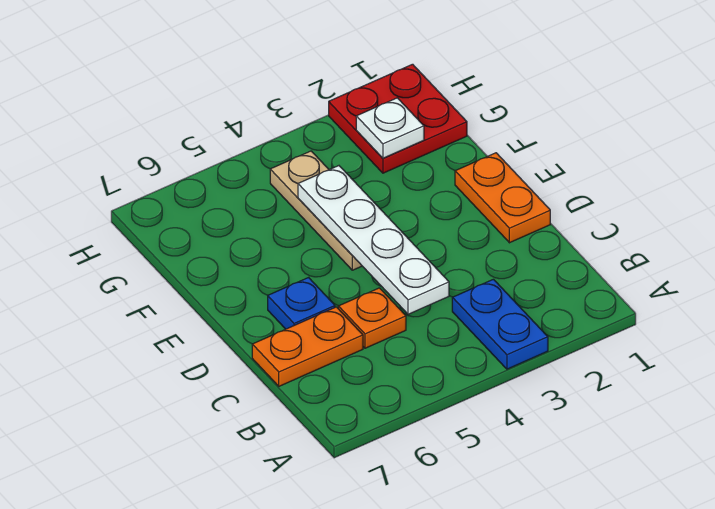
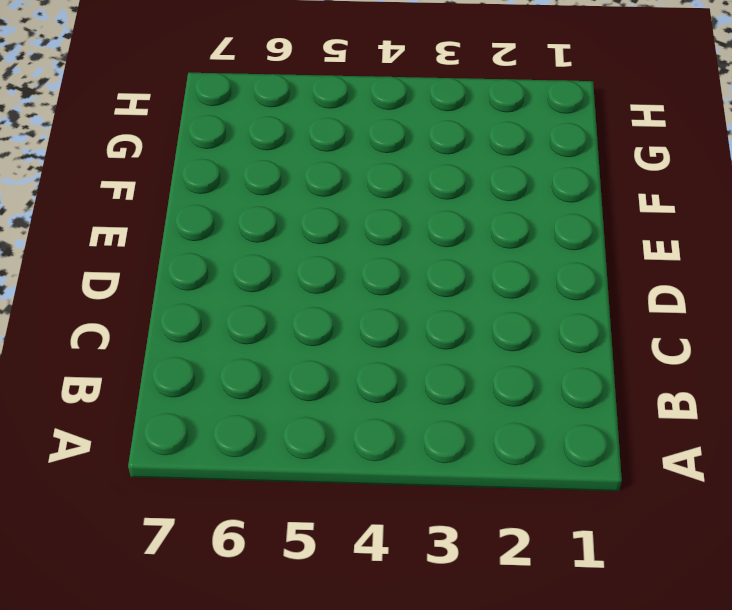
none -> blue plate A3:B3 level 1
none -> orange plate C5 level 1

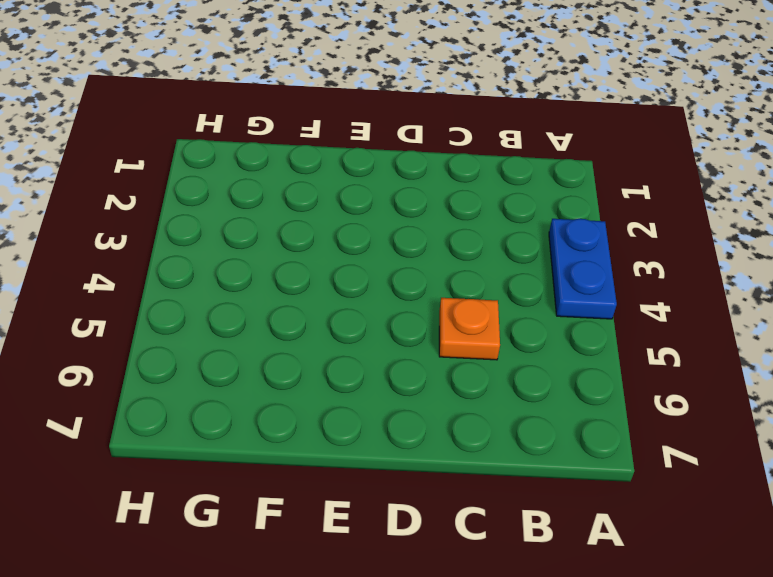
blue plate A3:A4 level 1 -> blue plate A3:B3 level 1
none -> orange plate C6:C7 level 1
none -> orange plate D1:E1 level 1

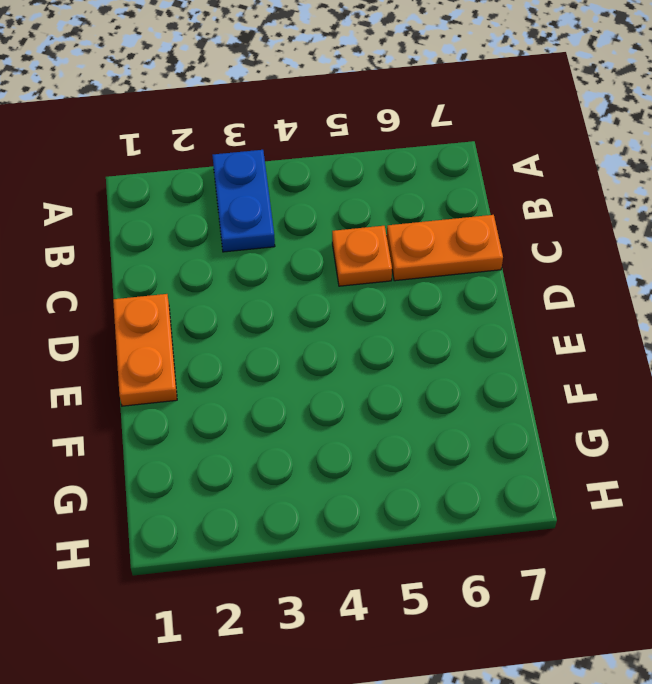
none -> blue plate D6 level 1
none -> tan plate E4:G4 level 1

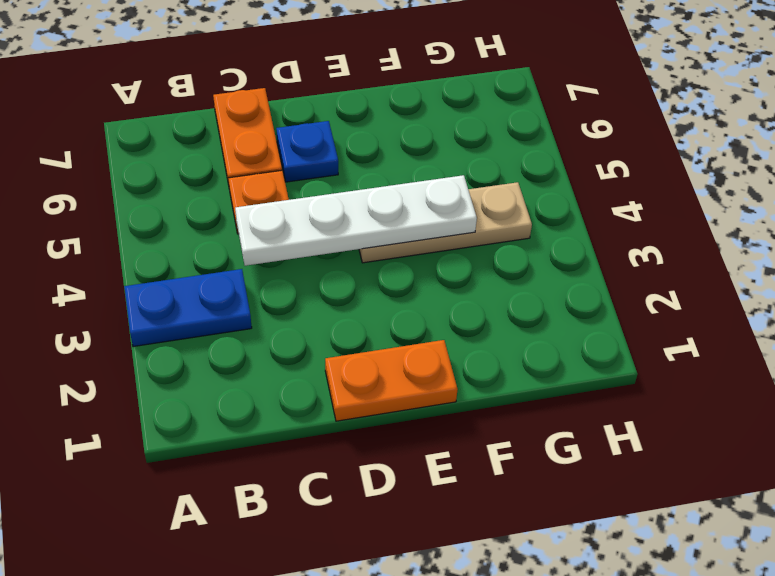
none -> red plate G1:H2 level 1
none -> white plate G2 level 2

